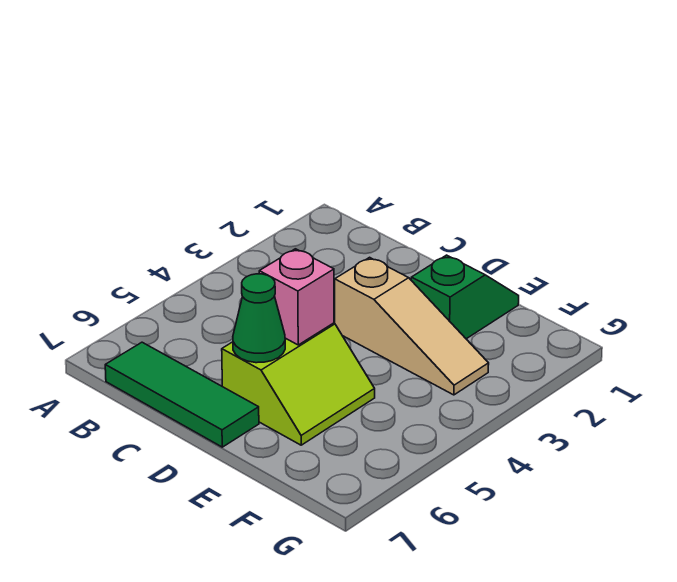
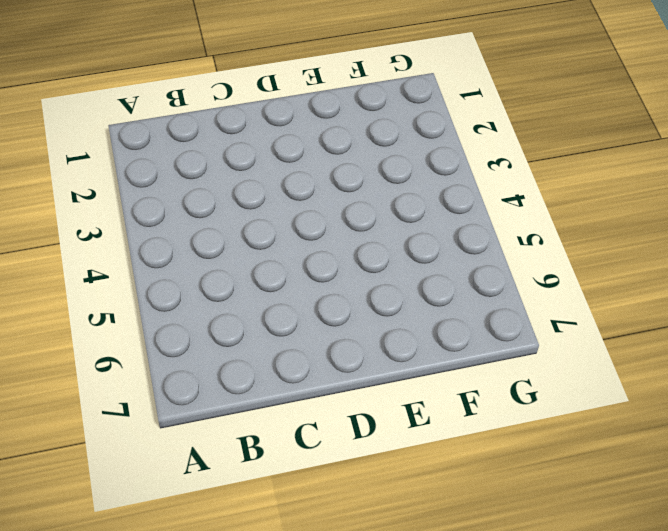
none -> green tile B7:D7 level 1
none -> tan slope D3:F3 level 1 top D

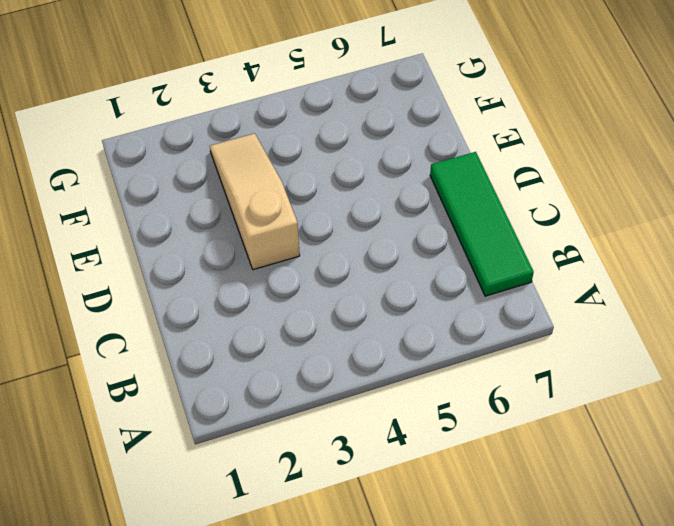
none -> lime slope D5:E6 level 1 top D
none -> green slope E1:E2 level 1 top 2

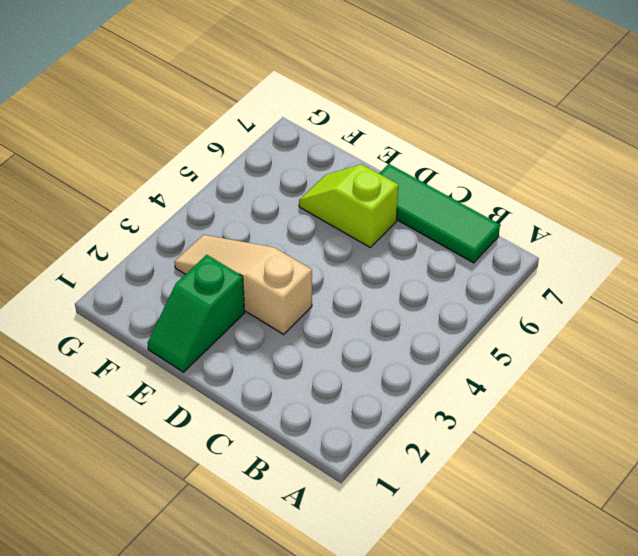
lime slope D6:E6 level 1 top D -> lime slope D5:E6 level 1 top D
none -> pink brick D5 level 2
none -> green cone D6 level 2

